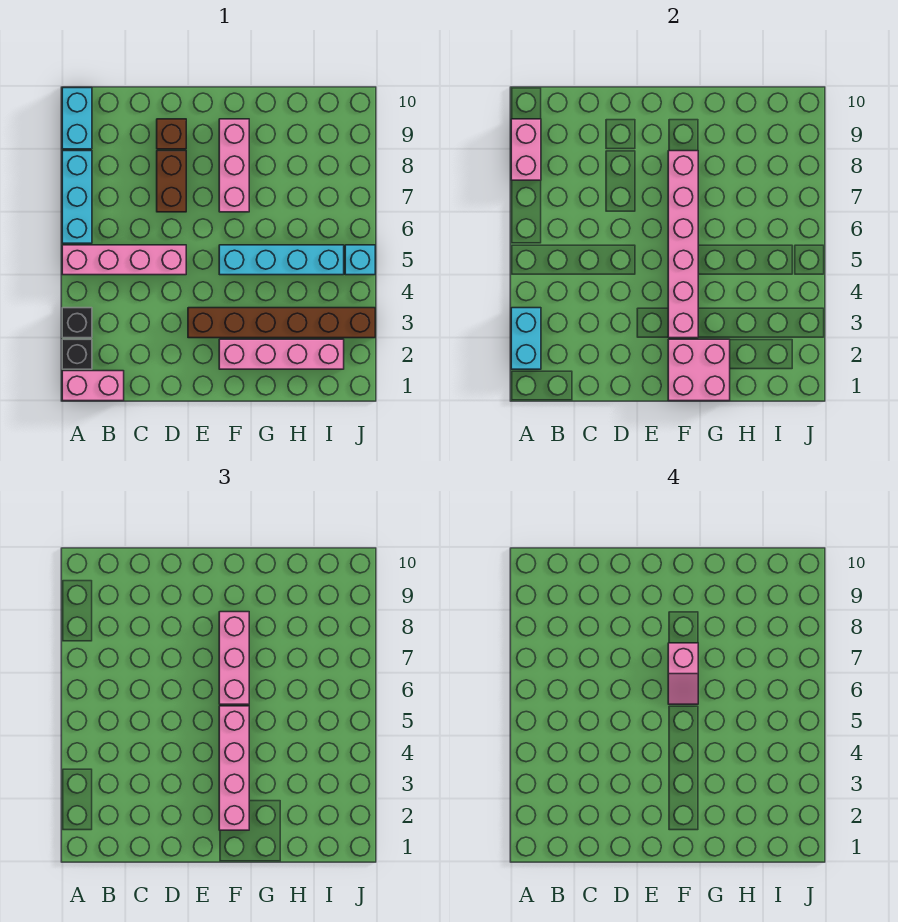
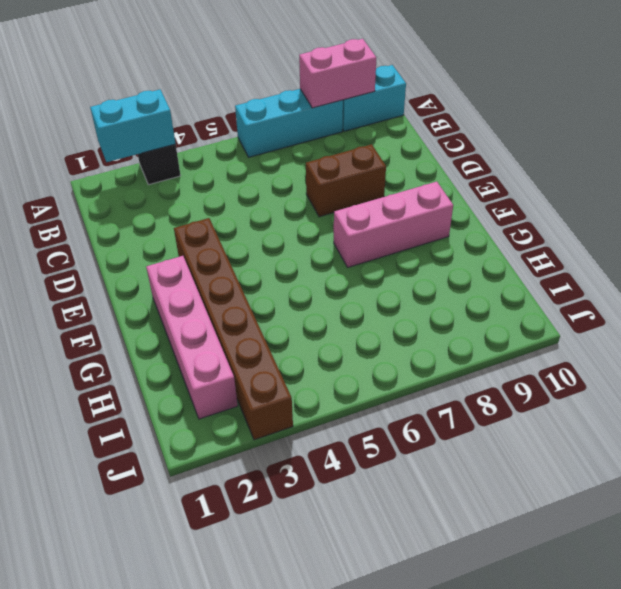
none -> pink brick A1:B1 level 1
none -> black brick A2 level 1
none -> pink brick A5:D5 level 1

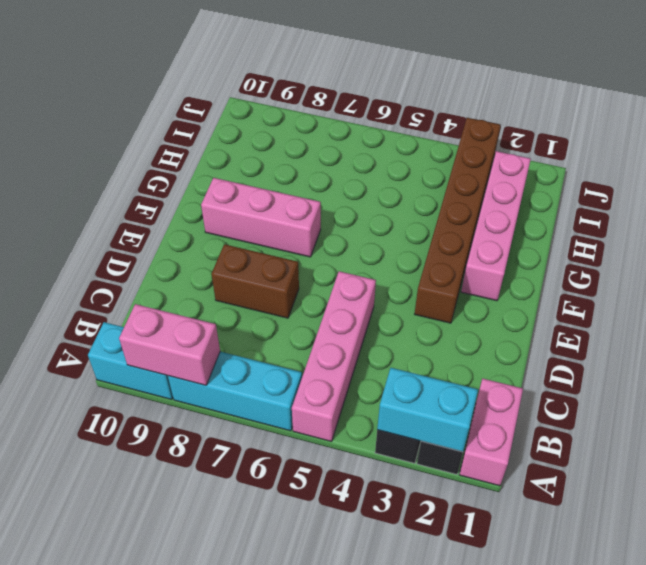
none -> brown brick D9 level 1
none -> cyan brick F5:I5 level 1
none -> cyan brick J5 level 1

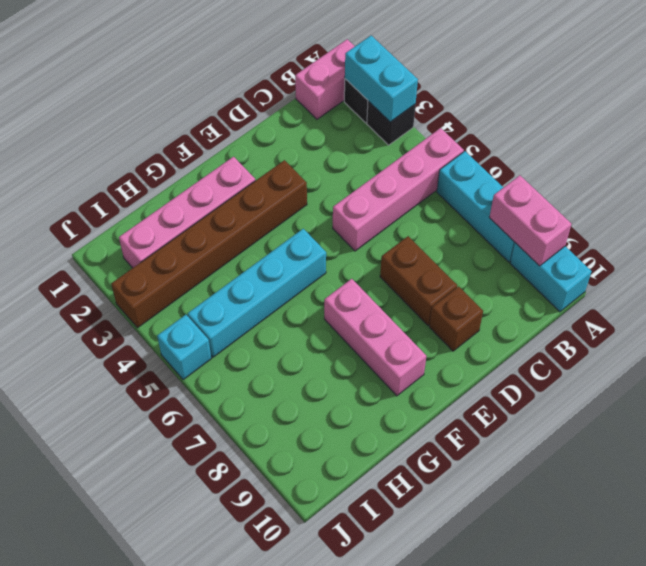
none -> pink brick F1:G2 level 2
none -> pink brick F3:F8 level 2
none -> pink brick F2:F5 level 3

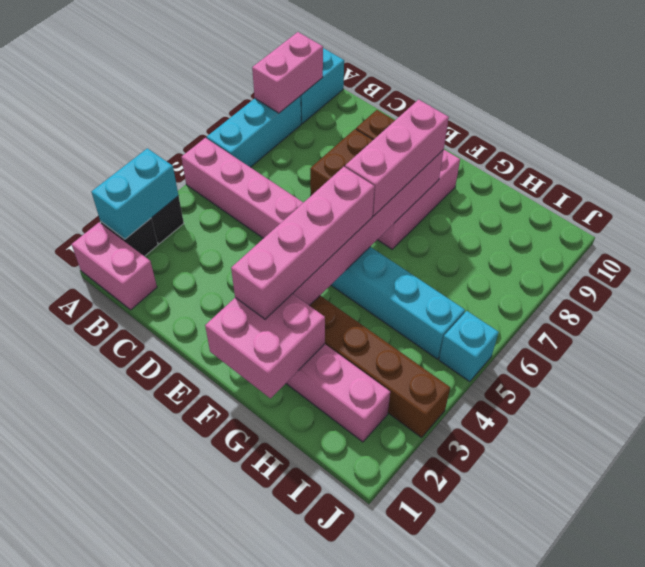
none -> pink slope F6:F7 level 4 top 7

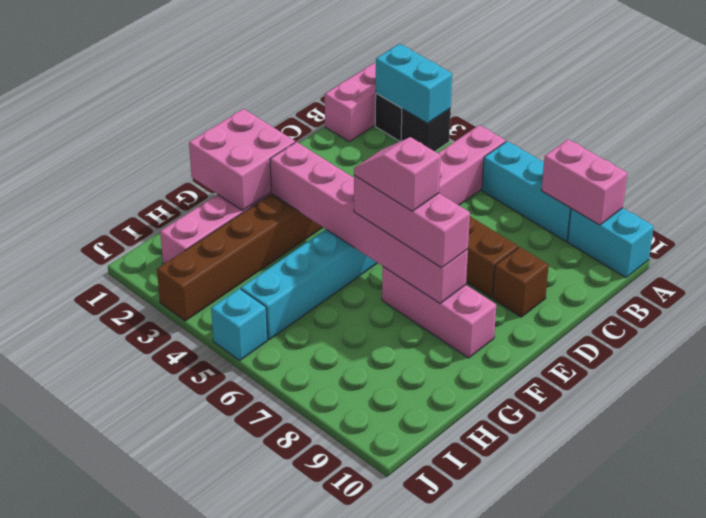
none -> pink brick F2:F5 level 3

